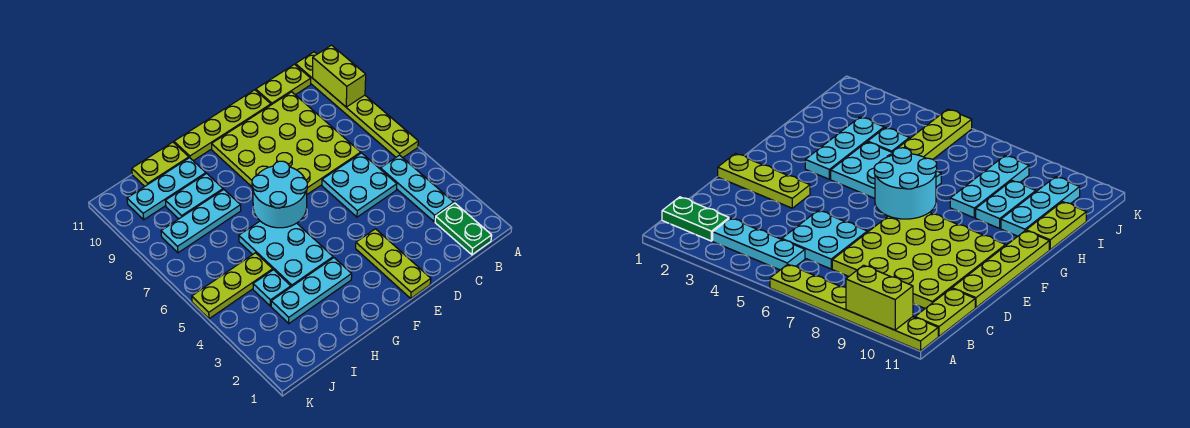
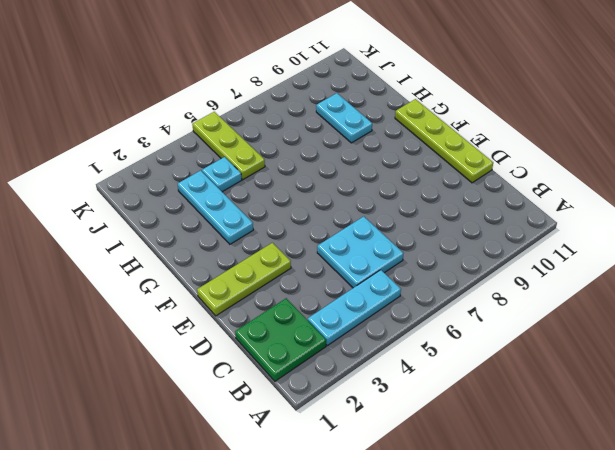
green plate B1:C2 level 1 -> green plate B1:B2 level 1
none -> lime plate A6:A11 level 1
none -> lime plate B11:C11 level 1
none -> lime plate C7:F10 level 1

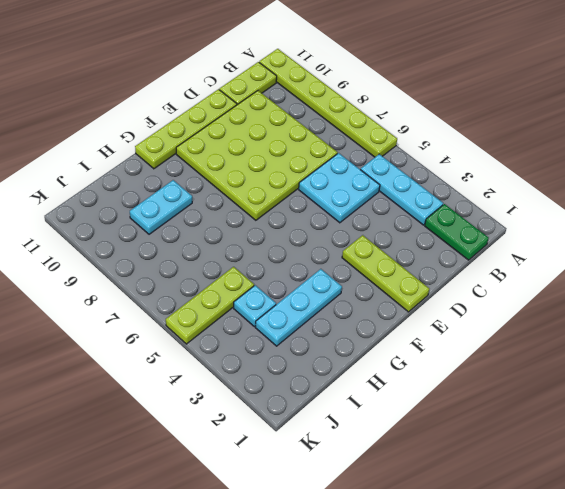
none -> cyan plate G4:H6 level 1
none -> cyan plate H8:J8 level 1
none -> cyan plate H10:J10 level 1

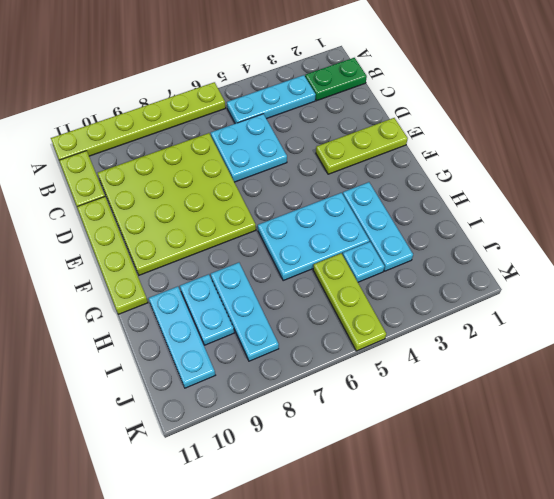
none -> lime plate H11:I11 level 1
none -> lime brick A9:A10 level 2
none -> cyan round brick F6:G7 level 2

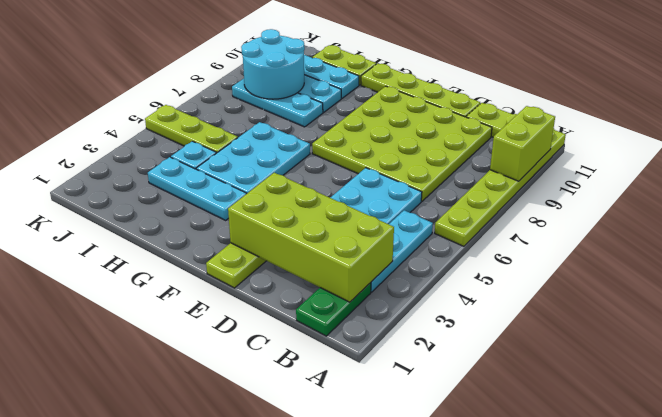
lime brick B2:E3 level 2 -> none
cyan round brick I8:J9 level 2 -> cyan round brick F6:G7 level 2

